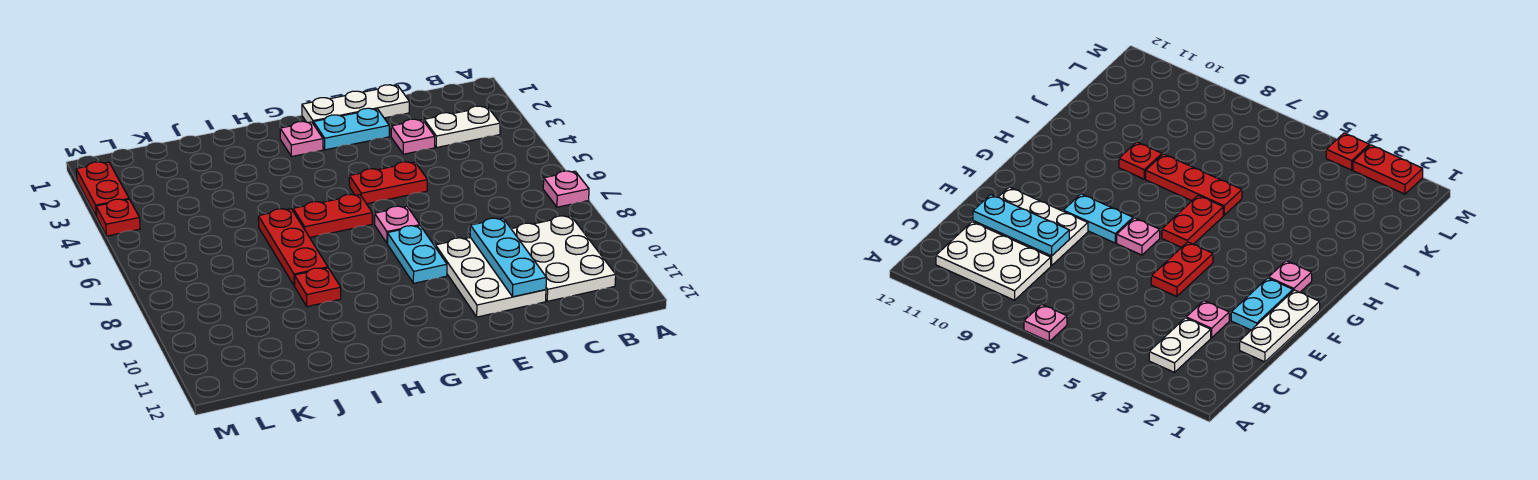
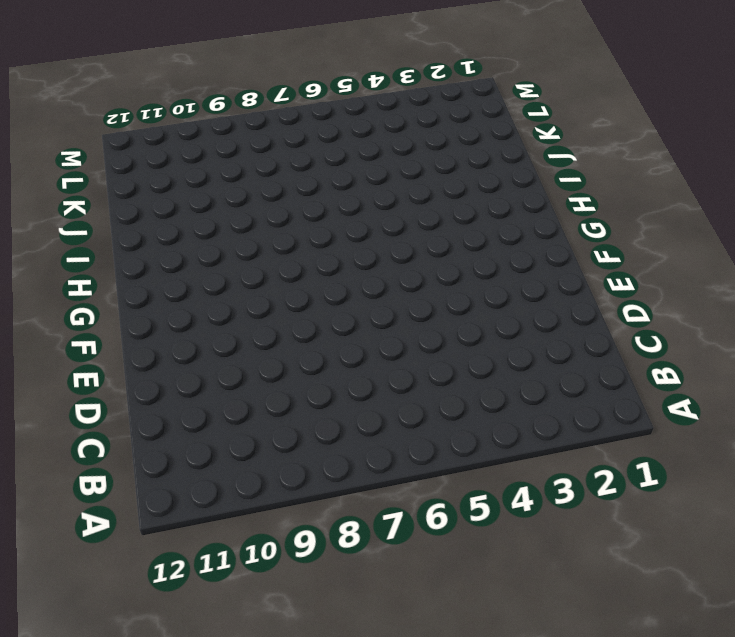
none -> pink plate A7 level 1
none -> white plate B3:C3 level 1
none -> white plate B9:C11 level 1

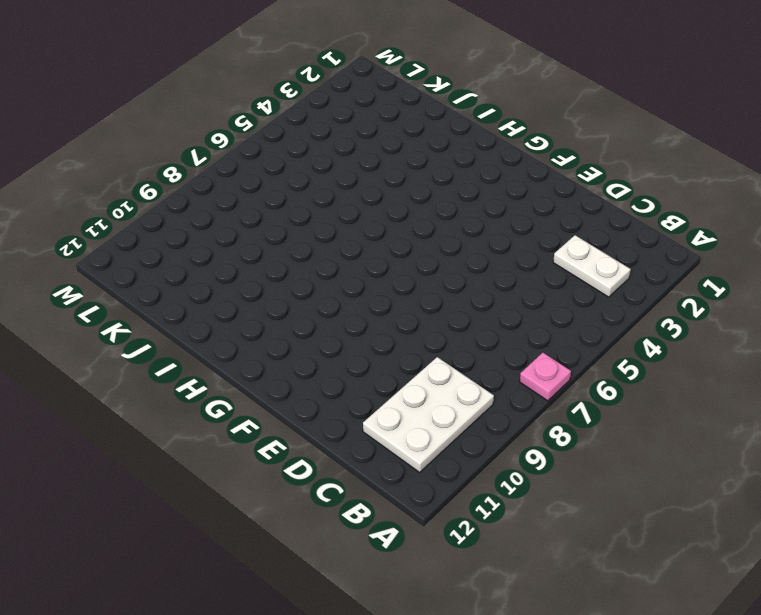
none -> white plate D1:F1 level 1
none -> pink plate D3 level 1
none -> white plate D9:E11 level 1

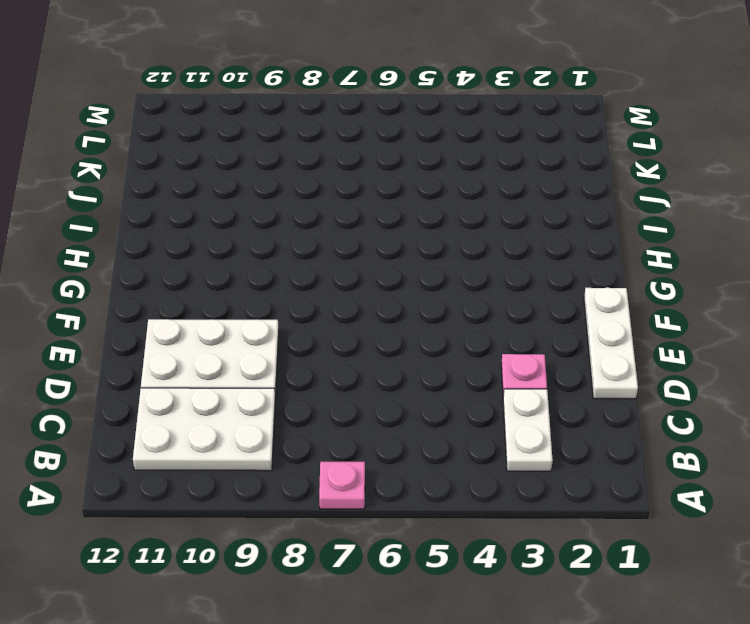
none -> cyan plate E2:F2 level 1
none -> red plate E5:F5 level 1
none -> pink plate F7 level 1

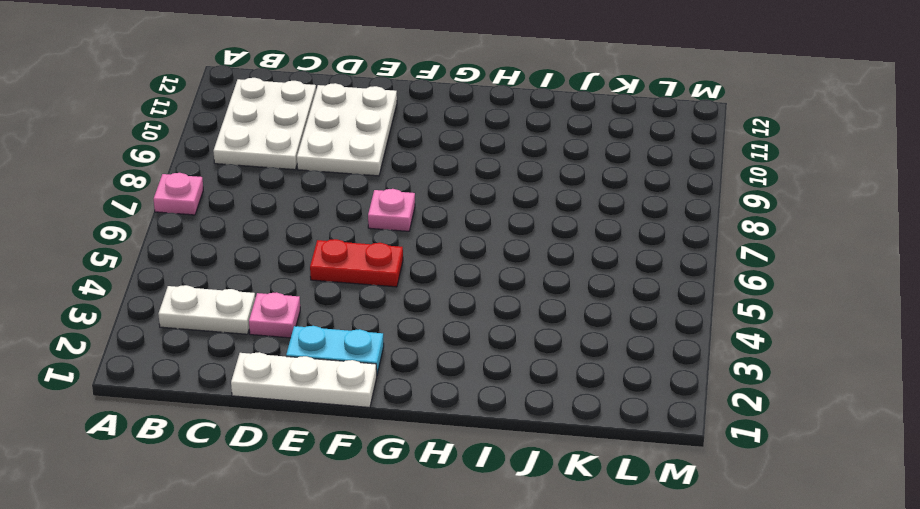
none -> cyan plate F8:F9 level 1
none -> pink plate G2 level 1
none -> red plate G6:H6 level 1

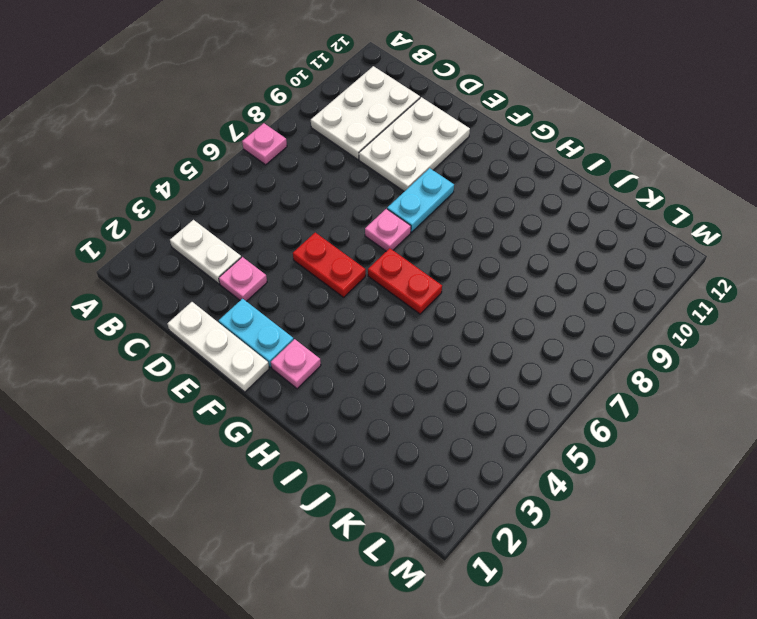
none -> red plate I6:I8 level 1
none -> red plate I9 level 1
none -> red plate M2:M3 level 1

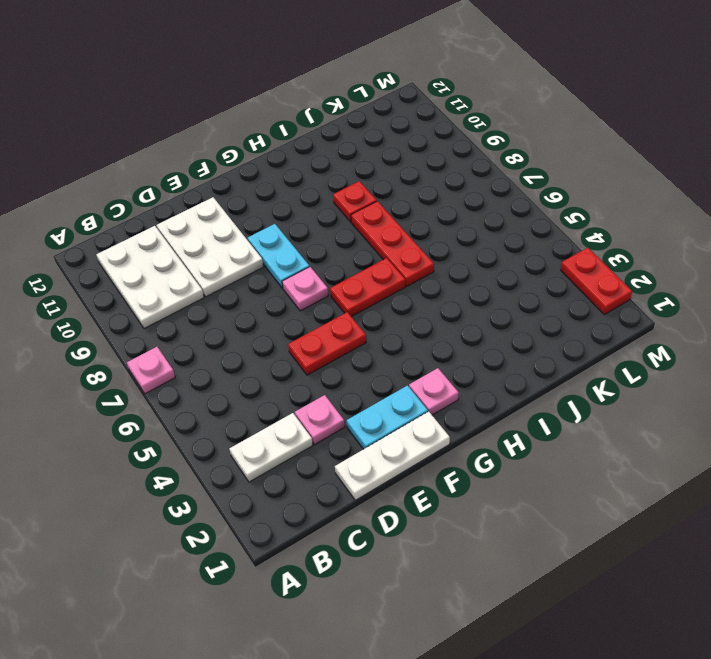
none -> red plate M4 level 1
none -> cyan plate D9:D11 level 2

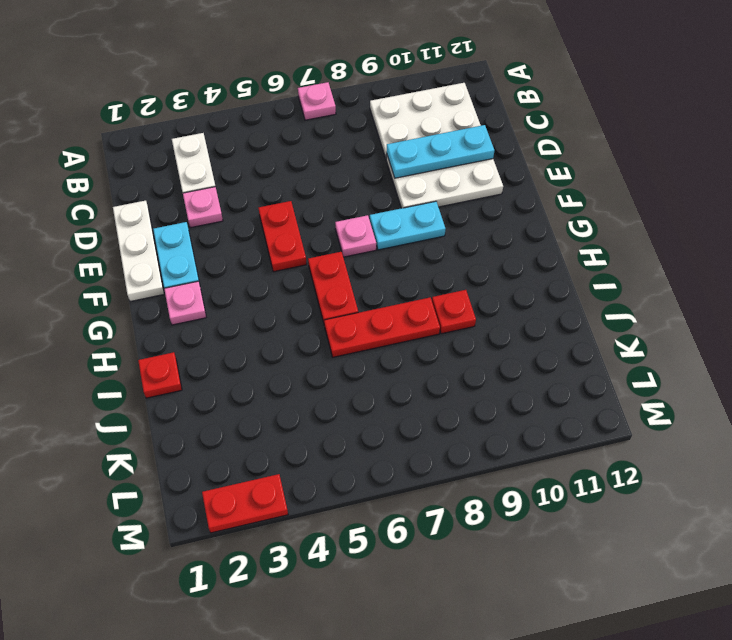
red plate I1 level 1 -> red plate M4 level 1

